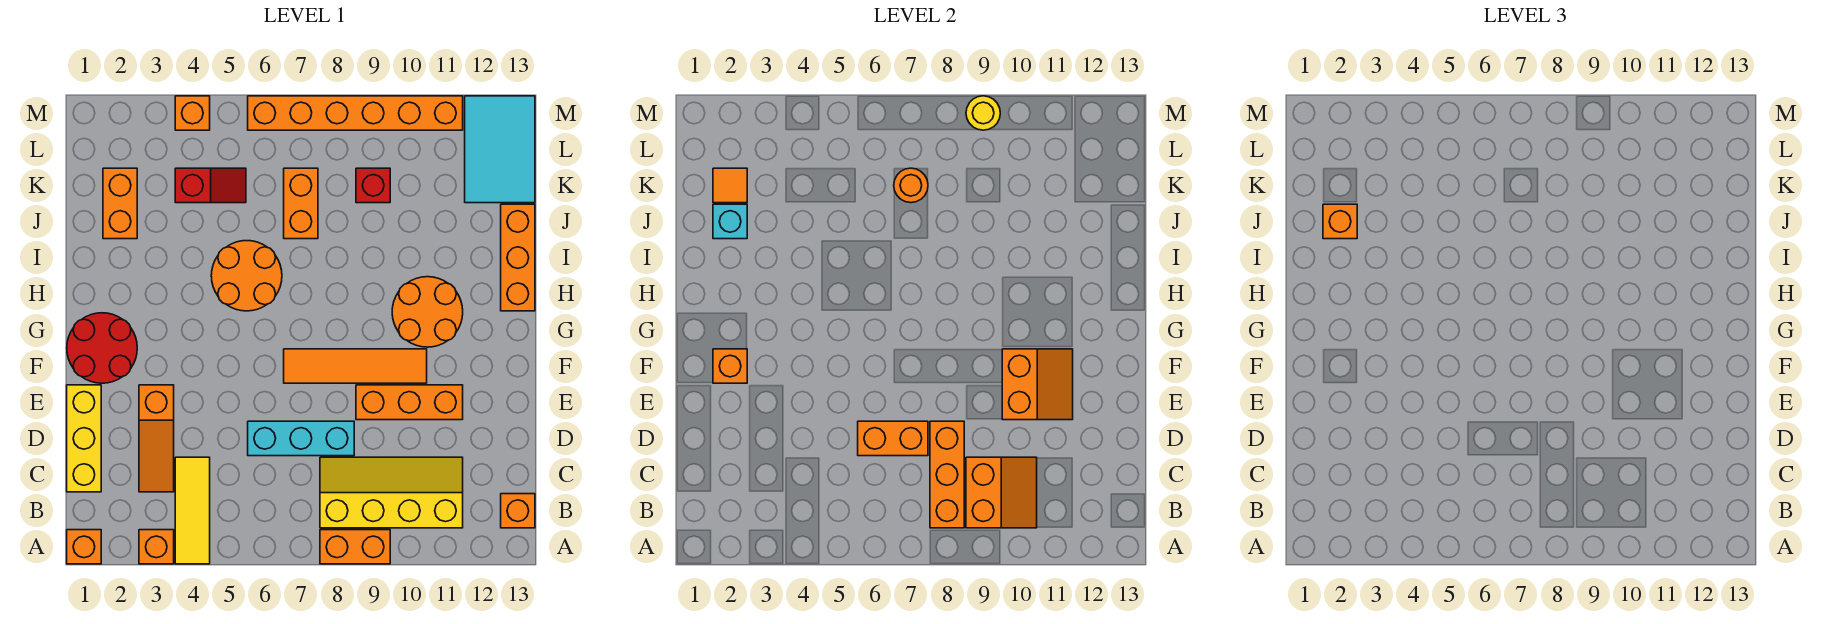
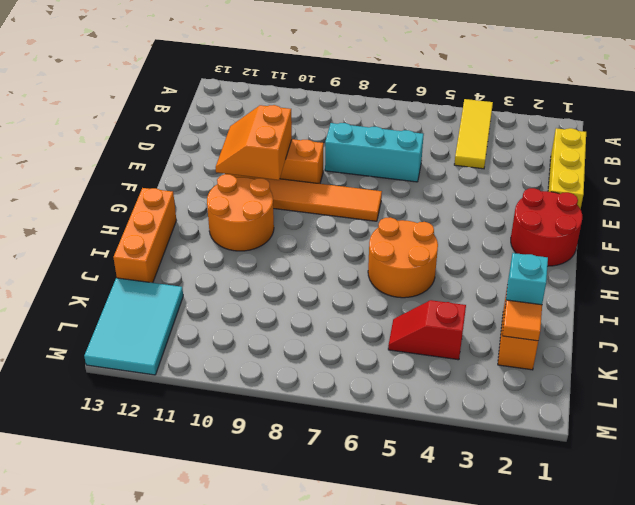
none -> orange brick A1 level 1
none -> orange brick A3 level 1
none -> orange brick A8:A9 level 1
none -> yellow slope B8:C11 level 1 top B

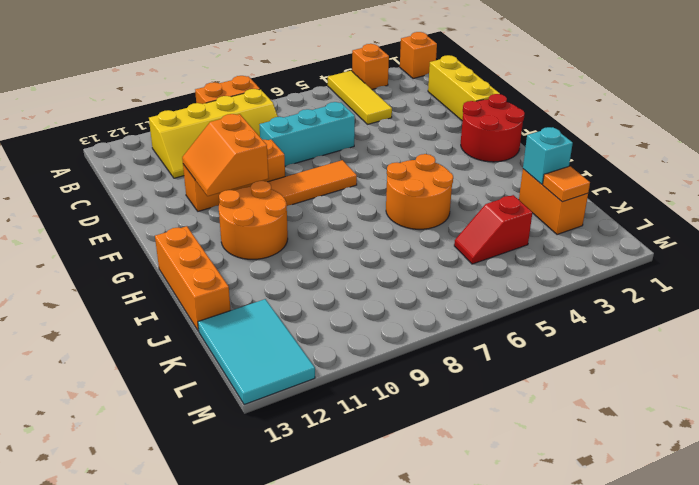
none -> orange brick B13 level 1
none -> orange slope C3:E3 level 1 top E
none -> orange brick J7:K7 level 1
none -> red brick K9 level 1

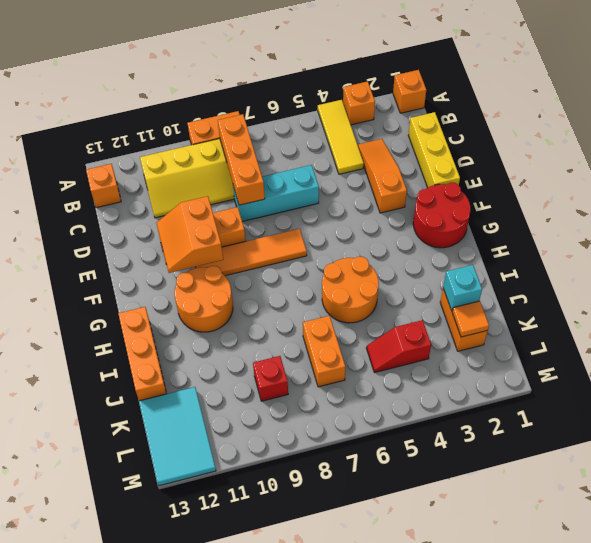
none -> orange brick M4 level 1
none -> orange brick M6:M11 level 1
none -> orange slope B9:C10 level 2 top 9
none -> orange brick D6:D7 level 2

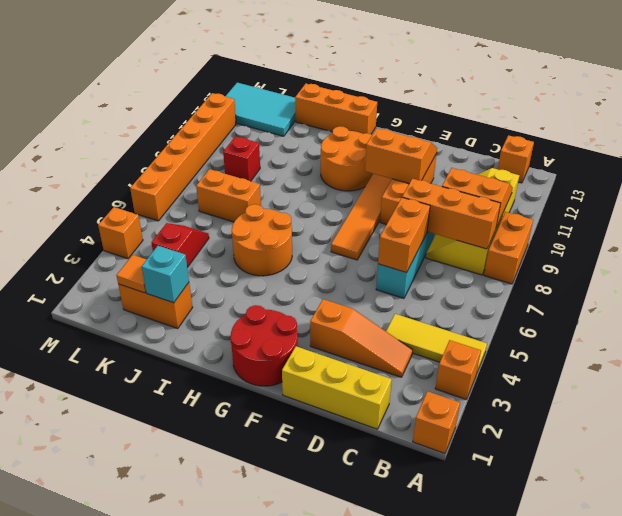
none -> orange brick F2 level 2
none -> orange round brick K7 level 2
none -> yellow round brick M9 level 2
none -> orange brick J2 level 3

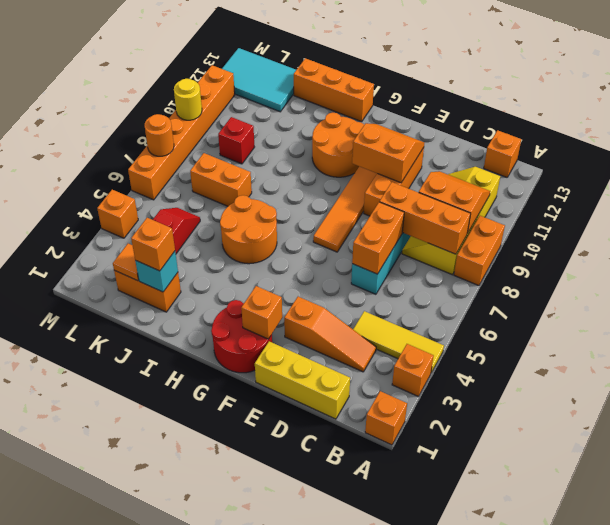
orange round brick M7 level 2 -> orange round brick K7 level 2

